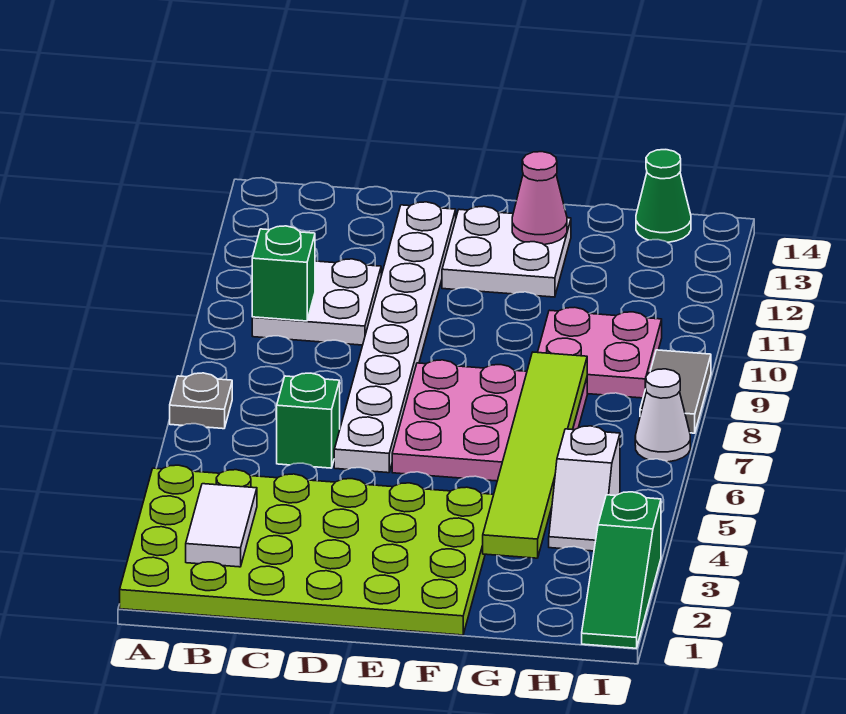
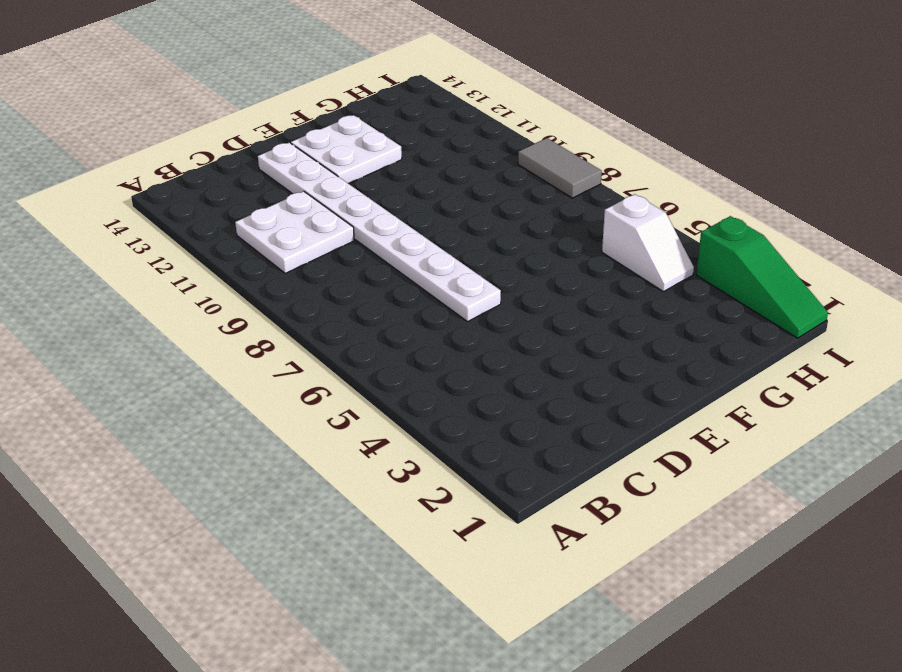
none -> lime plate A1:F4 level 1
none -> grey plate A7 level 1
none -> green brick C6 level 1

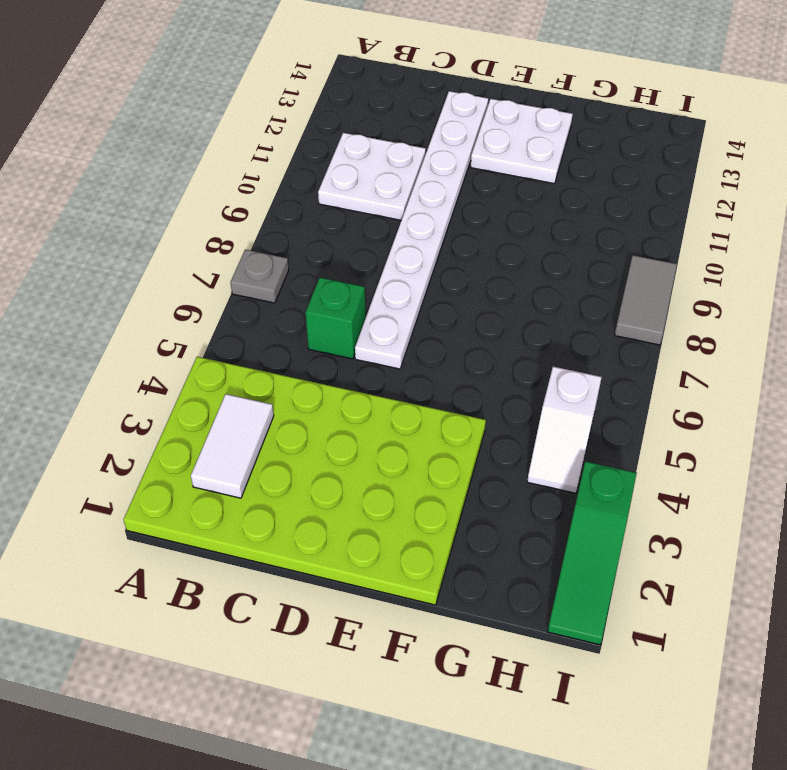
none -> pink plate E6:G8 level 1
none -> pink plate G9:H10 level 1
none -> green cone H14 level 1

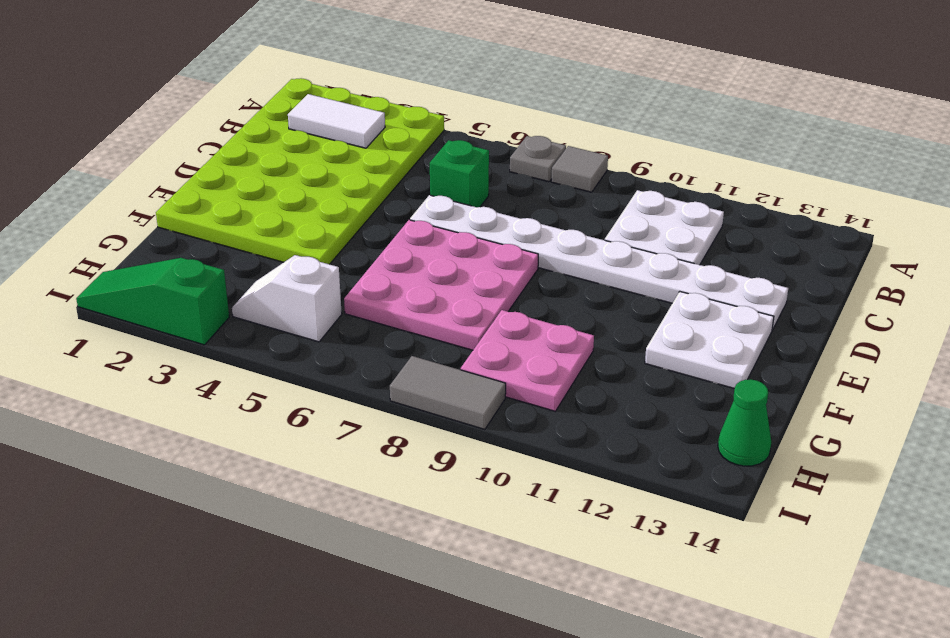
grey tile A8 level 1 -> none
none -> white cone I7 level 1
none -> green brick B10 level 2
none -> pink cone F13 level 2

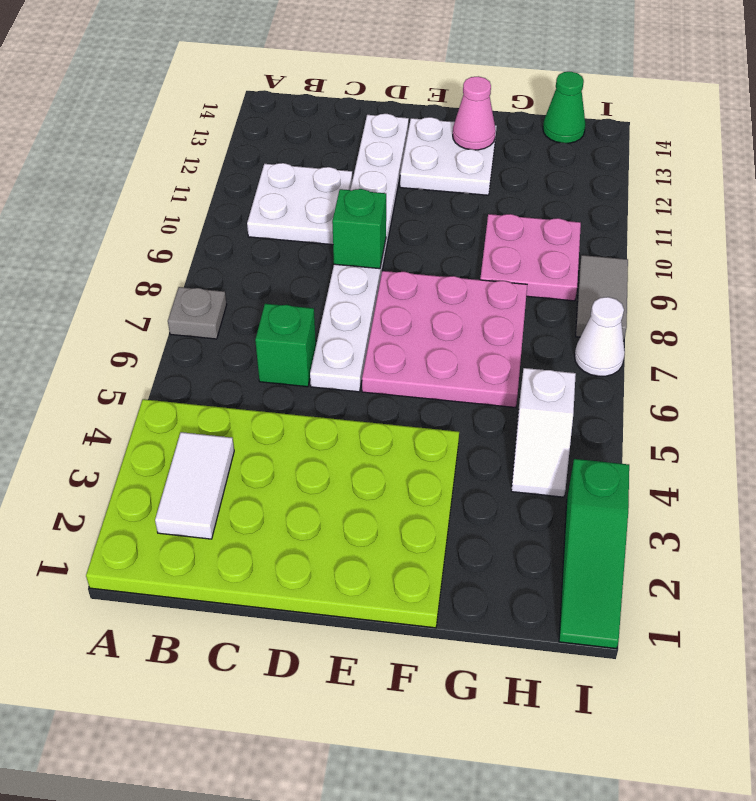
green brick D9 level 2 -> green brick B10 level 2
none -> lime tile G3:G8 level 2

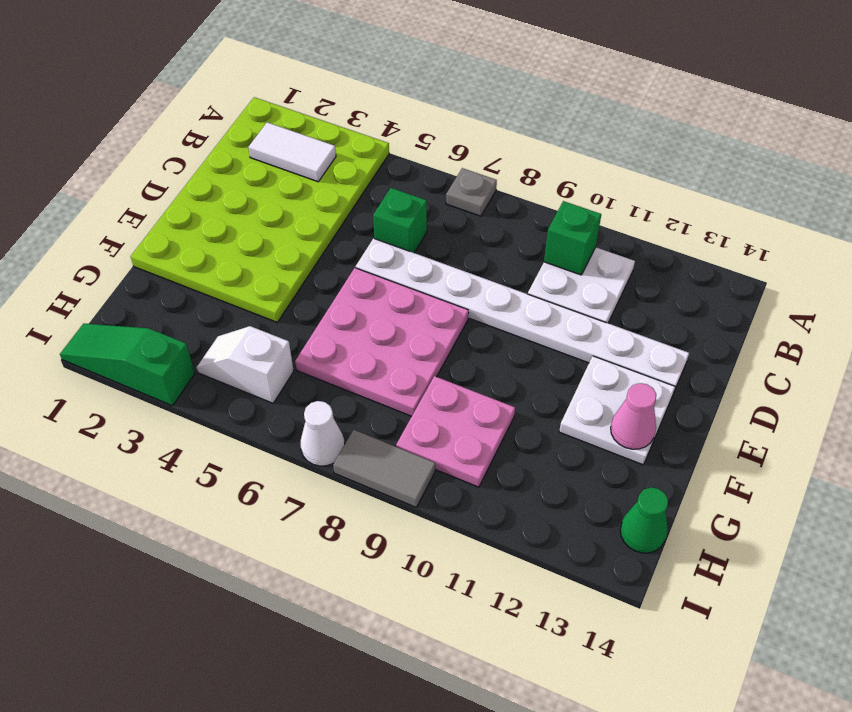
none -> lime tile G3:G8 level 2

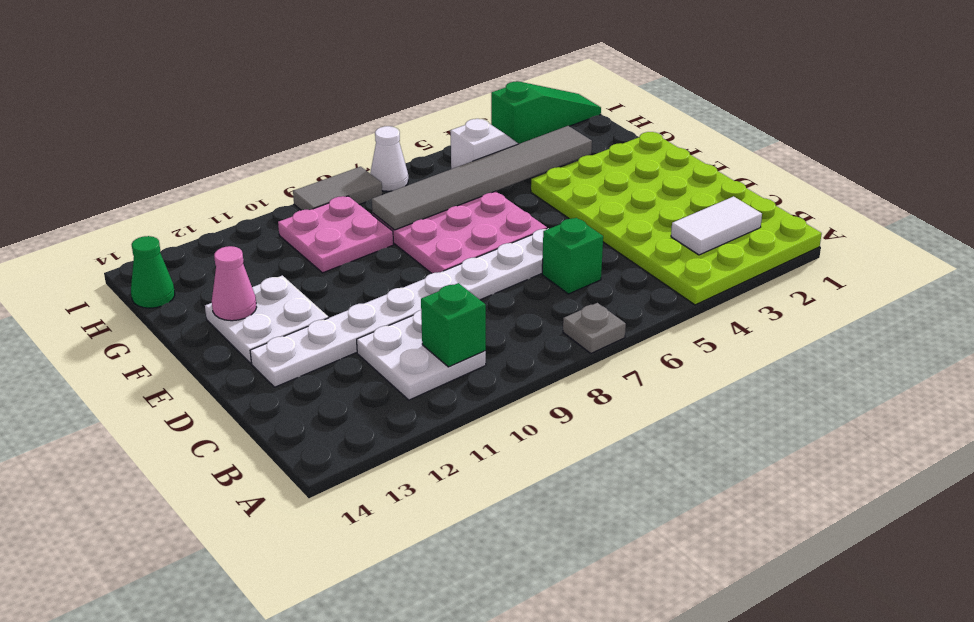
grey tile G3:G8 level 2 -> lime tile G3:G8 level 2

